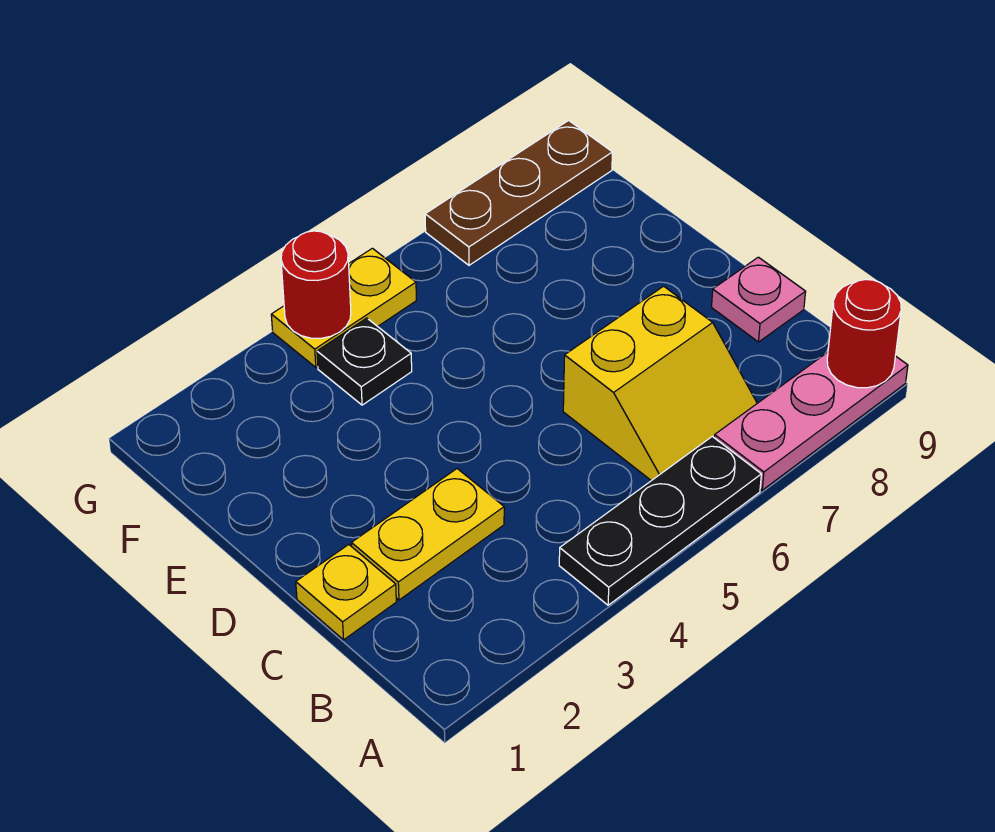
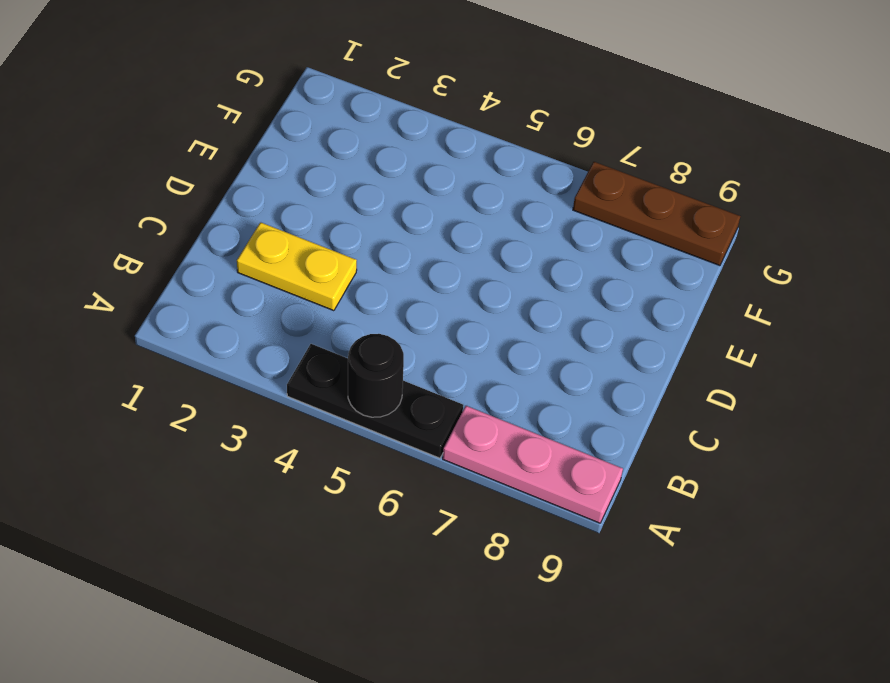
black round brick A5 level 2 -> none
none -> yellow slope B6:C7 level 1 top C
none -> yellow plate C1 level 1

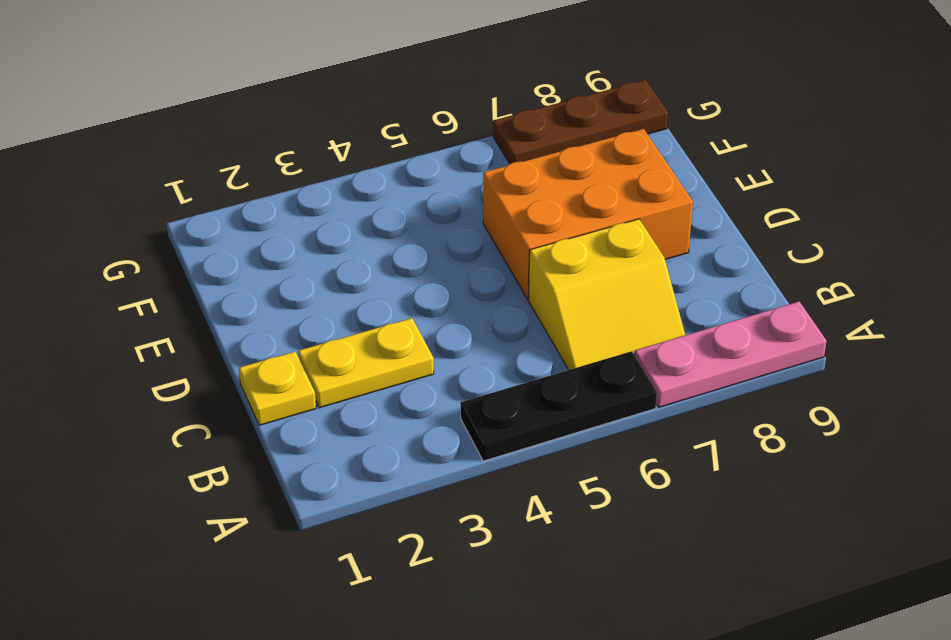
orange brick D6:E8 level 1 -> none
none -> pink plate C9 level 1
none -> black plate F4 level 1

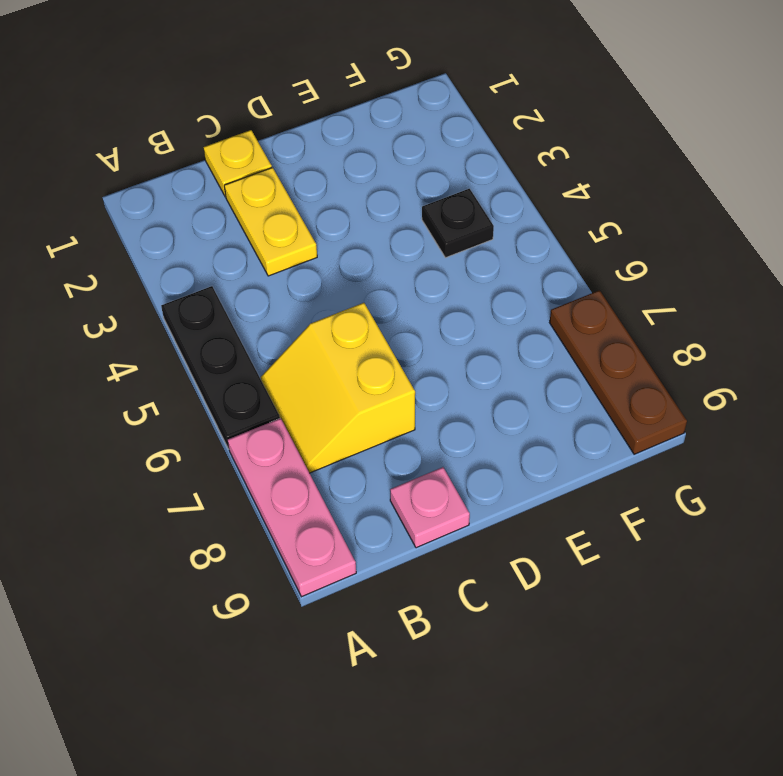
none -> yellow plate G4:G5 level 1
none -> red round brick A9 level 2

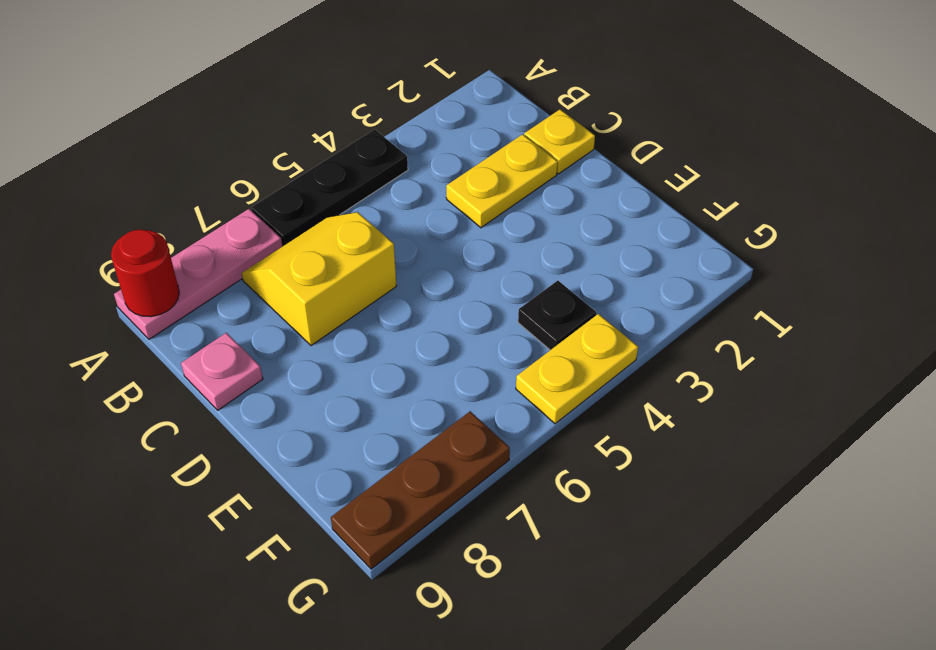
none -> red round brick G4 level 2

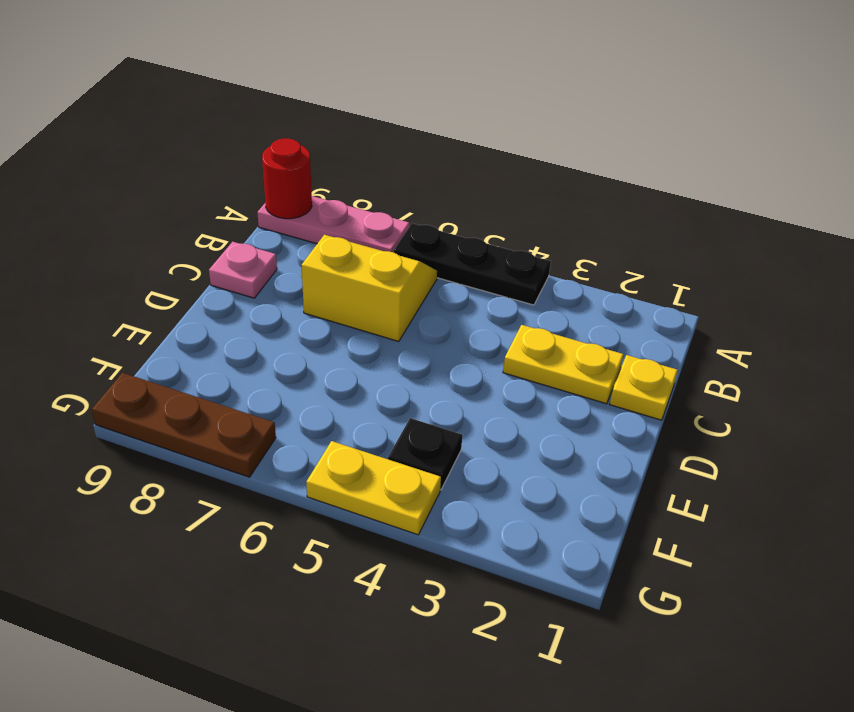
none -> red round brick G4 level 2

